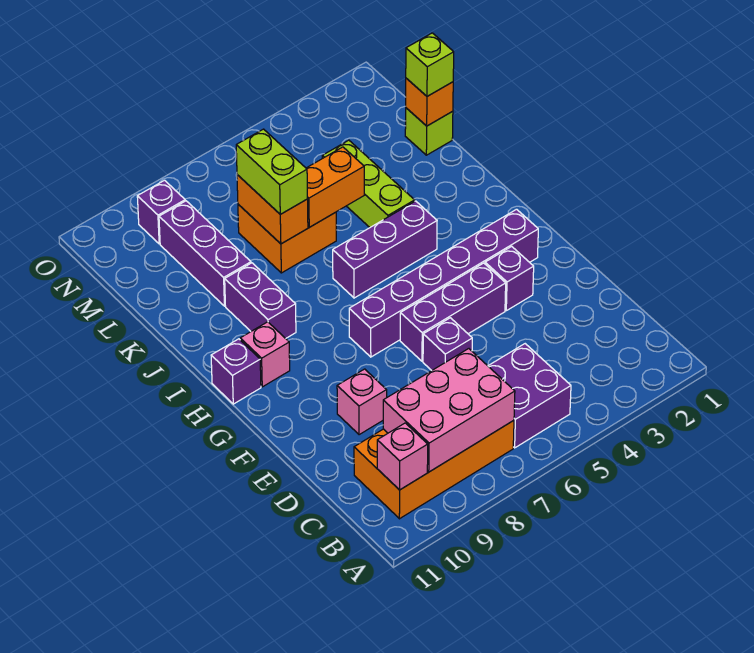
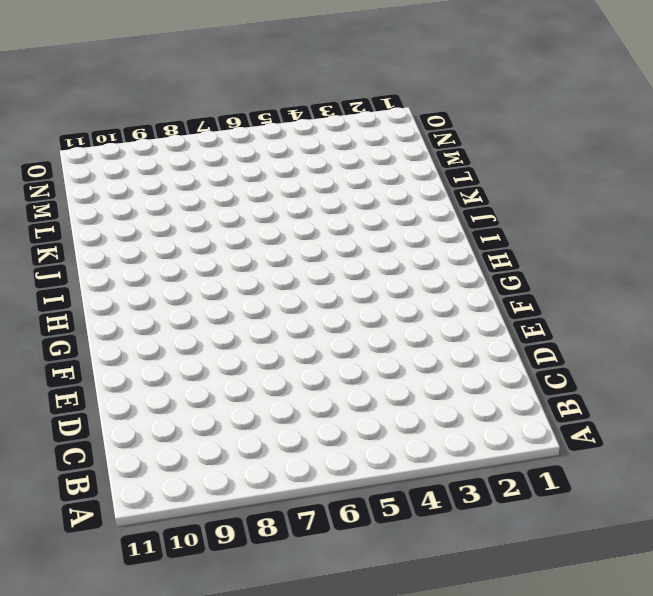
none -> purple brick B5:C6 level 1
none -> orange brick B7:C10 level 1
none -> purple brick E6 level 1

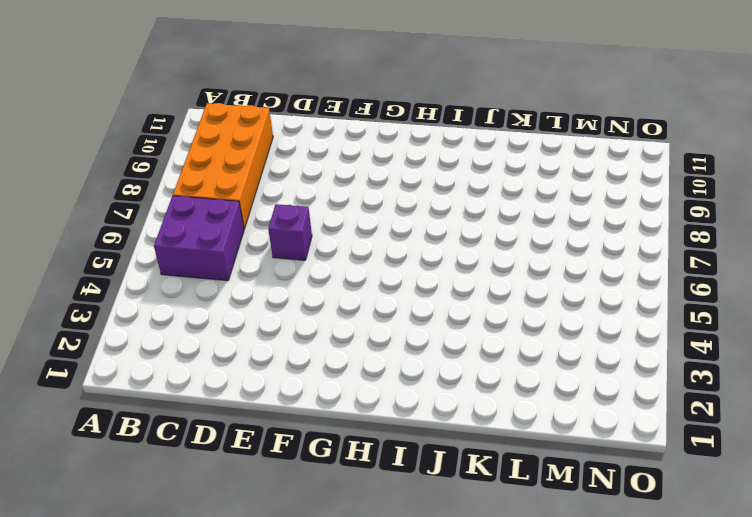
none -> pink brick E9 level 1
none -> purple brick F3 level 1
none -> purple brick F4:F6 level 1

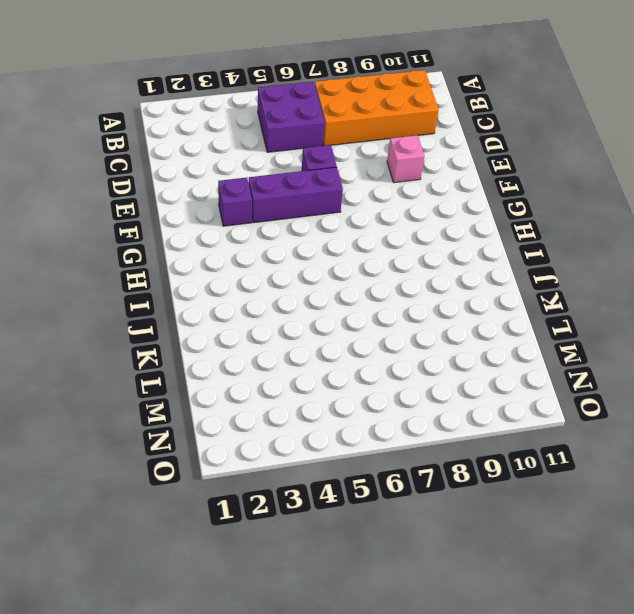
none -> purple brick G2:G7 level 1
none -> pink brick H10 level 1
none -> purple brick H11 level 1

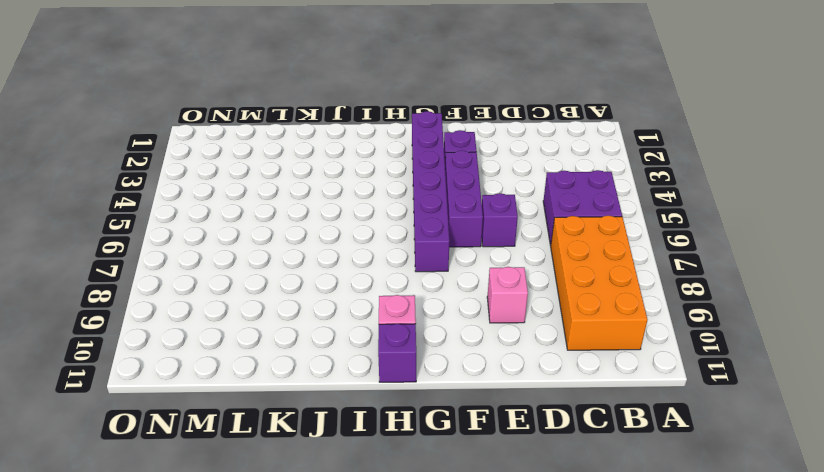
none -> purple brick I4:I6 level 1
none -> purple brick I9:J9 level 1
none -> lime brick J4:L4 level 1

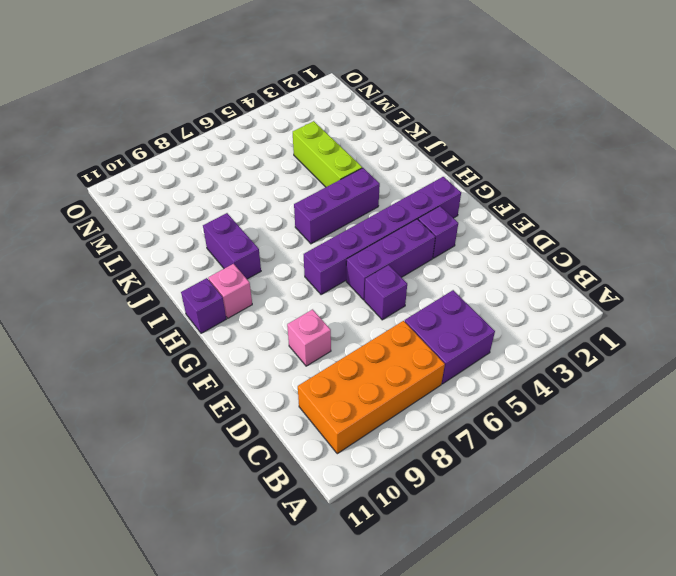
none -> orange brick K6:L7 level 1
none -> purple brick K9:M9 level 1
none -> lime brick L1 level 1

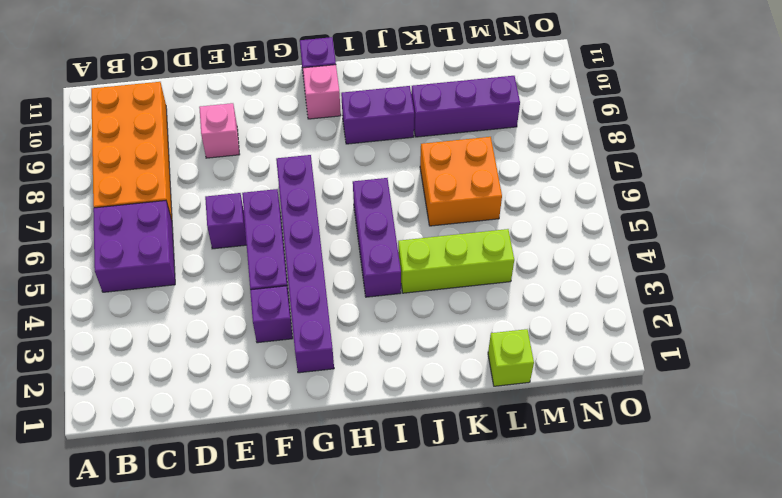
none -> purple brick N9 level 1
none -> pink brick B7:C9 level 2
none -> pink brick B10 level 2

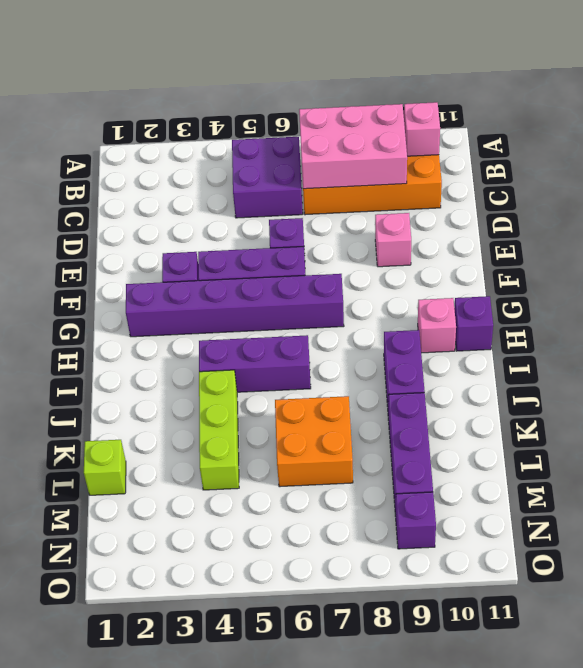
none -> orange brick K5:K6 level 2
none -> orange brick K7:L7 level 2
none -> orange brick L1 level 2

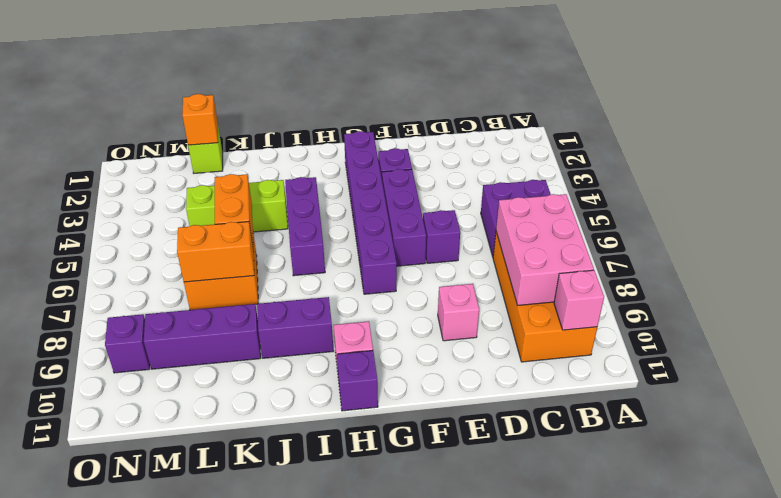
none -> lime brick K7:L7 level 3
none -> lime brick L1 level 3

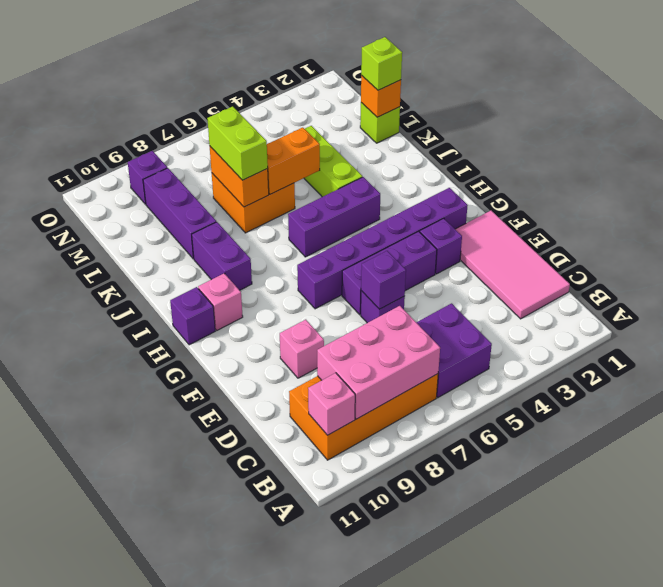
pink tile C1:F2 level 1 -> none
purple brick E6 level 2 -> none

